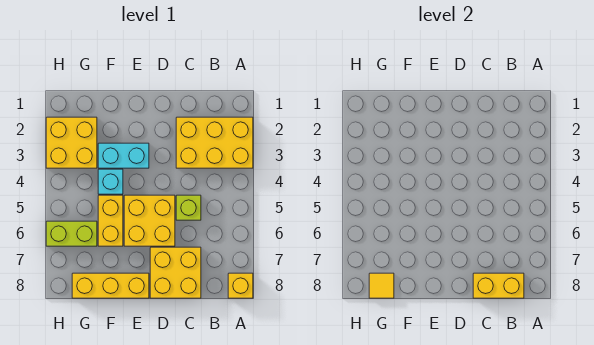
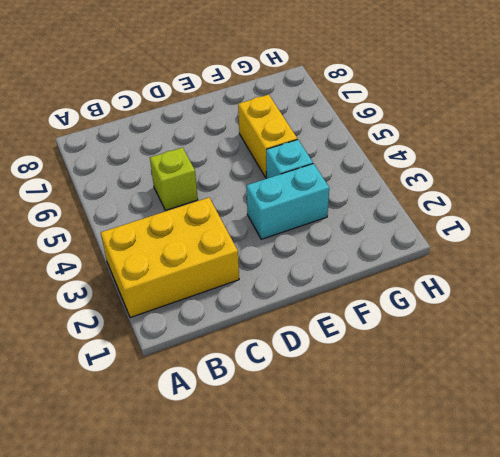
none -> yellow brick A8 level 1
none -> yellow brick C7:D8 level 1
none -> yellow brick D5:E6 level 1

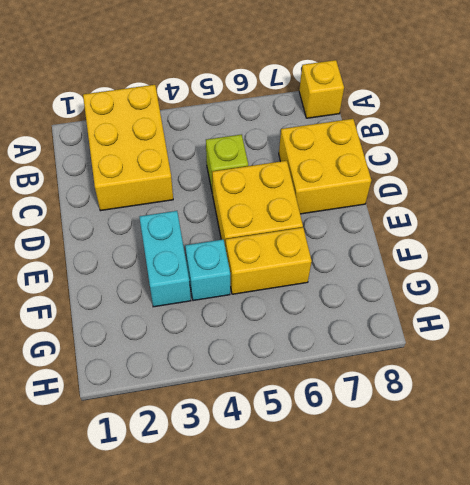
none -> yellow brick E8:G8 level 1
none -> yellow brick G2:H3 level 1
none -> lime brick G6:H6 level 1

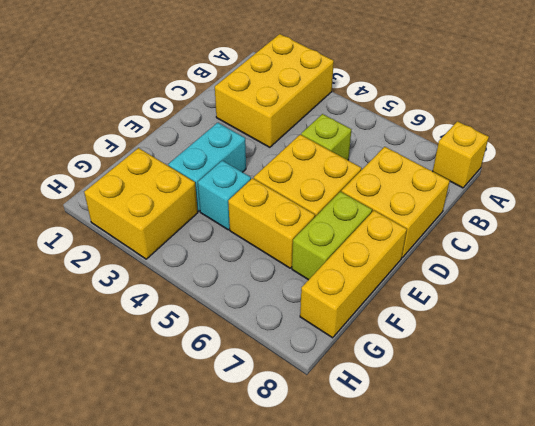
lime brick E7:F7 level 1 -> lime brick G6:H6 level 1
none -> yellow brick B8:C8 level 2
none -> yellow tile G8 level 2

